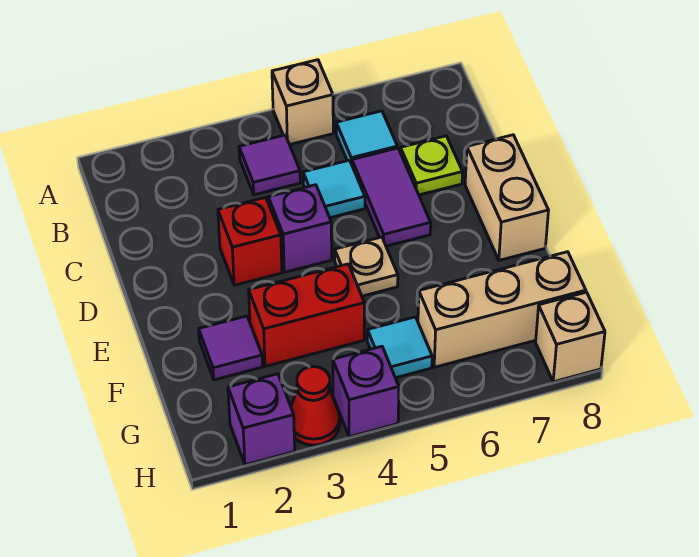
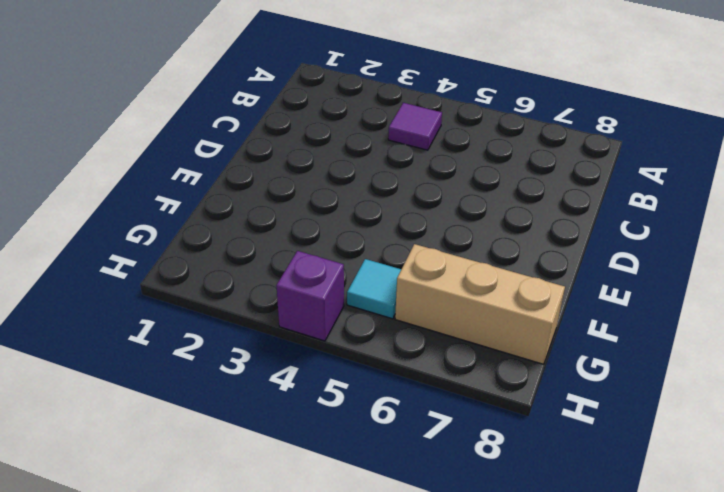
none -> tan brick A5 level 1
none -> cyan tile B6 level 1
none -> cyan tile C5 level 1

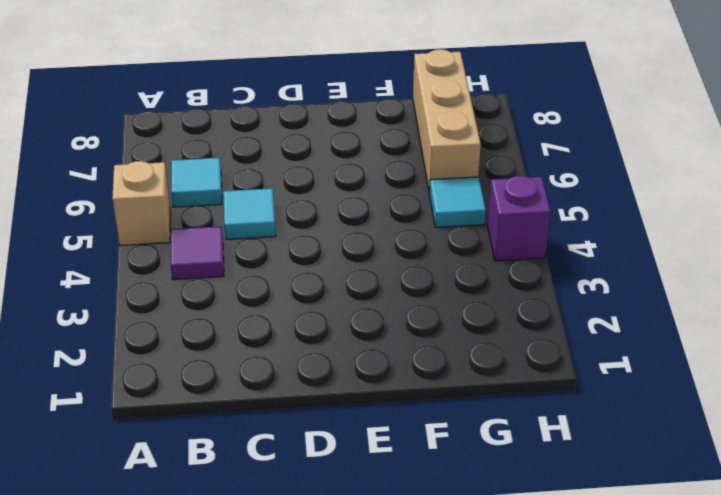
none -> purple tile C6:D6 level 1
none -> lime plate C7 level 1
none -> red brick D3 level 1

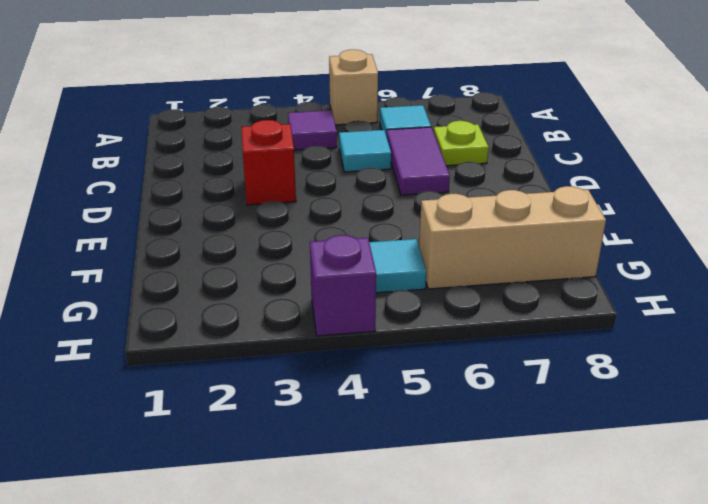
none -> purple brick D4 level 1
none -> tan brick D8:E8 level 1
none -> tan plate E5 level 1

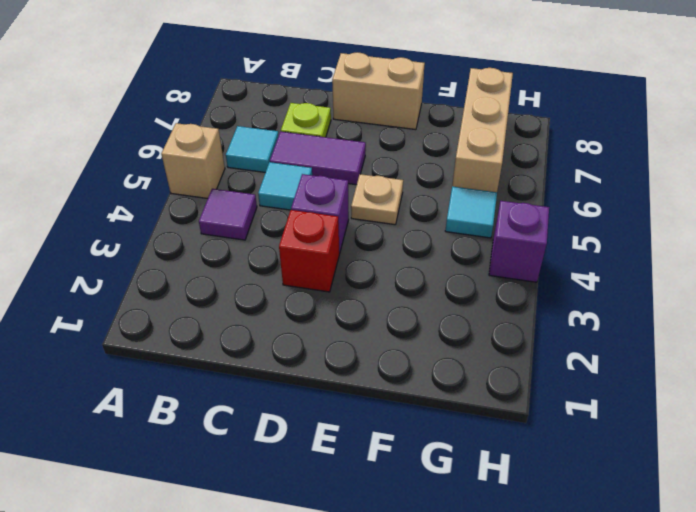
none -> purple tile F2 level 1
none -> red brick F3:F4 level 1
none -> purple brick H2 level 1

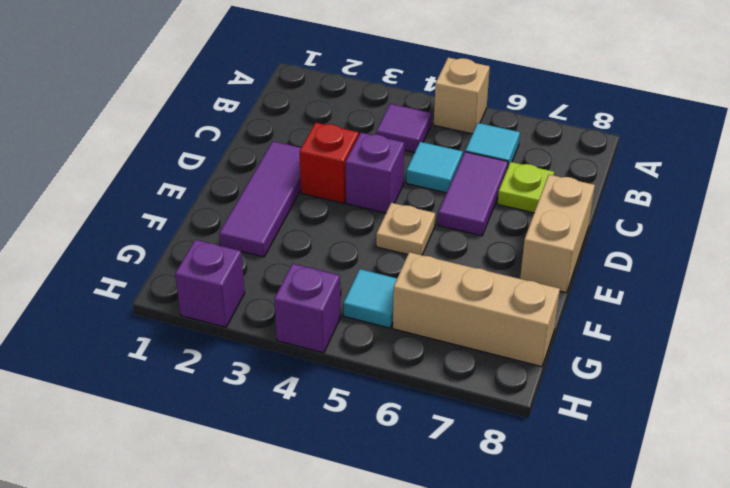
purple tile D2:F2 level 1 -> purple tile F2 level 1
none -> red brick F3:F4 level 1
none -> red cone H3 level 1
none -> tan brick H8 level 1

